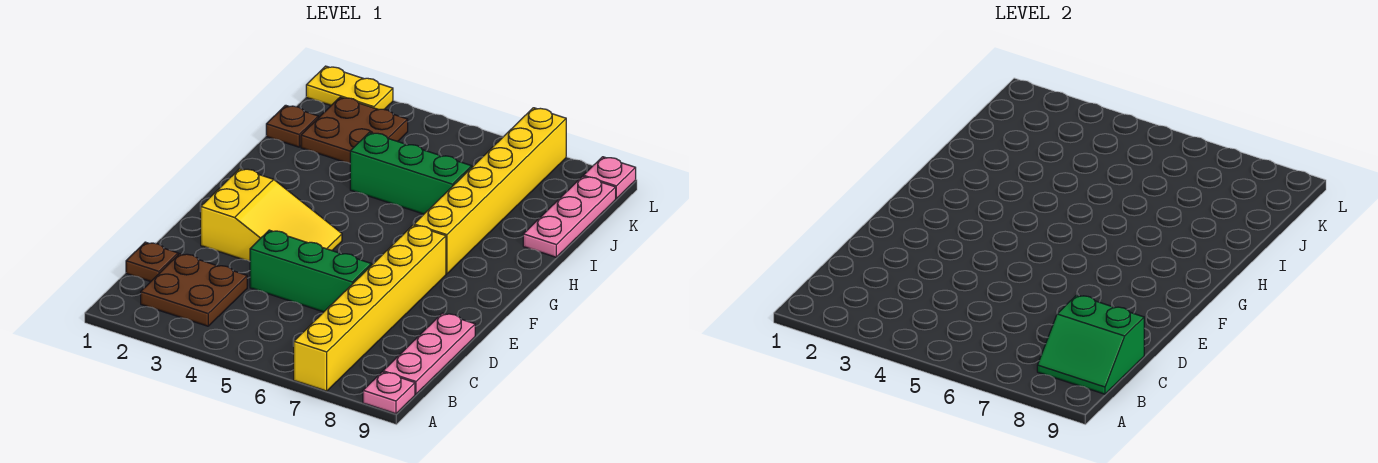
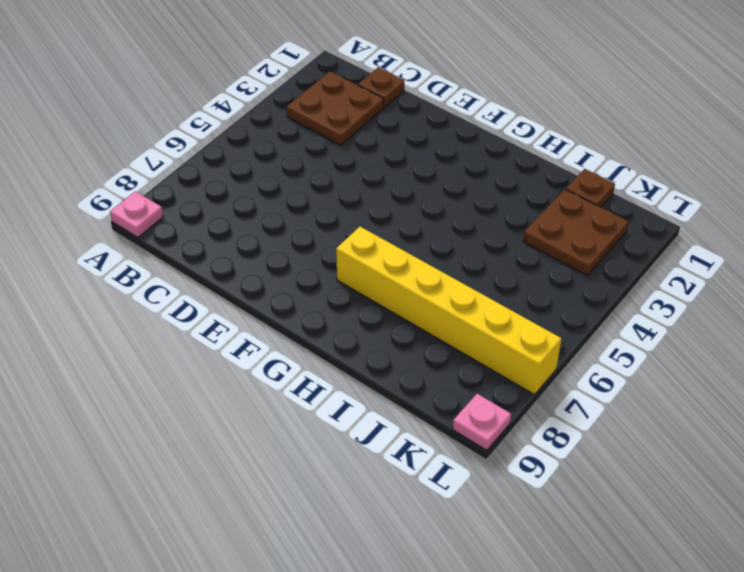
none -> yellow brick A7:F7 level 1
none -> pink plate B9:D9 level 1
none -> green brick D4:D6 level 1

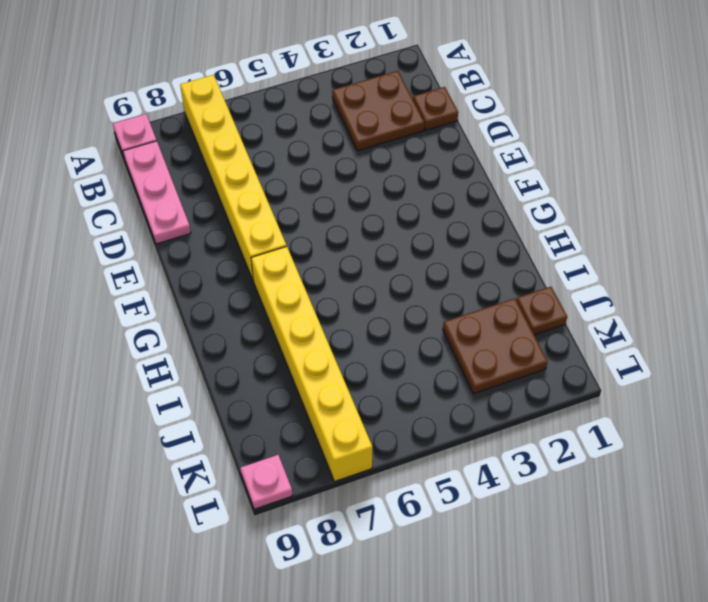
none -> green brick D4:D6 level 1
none -> yellow slope E2:F4 level 1 top 2
none -> green brick I4:I6 level 1

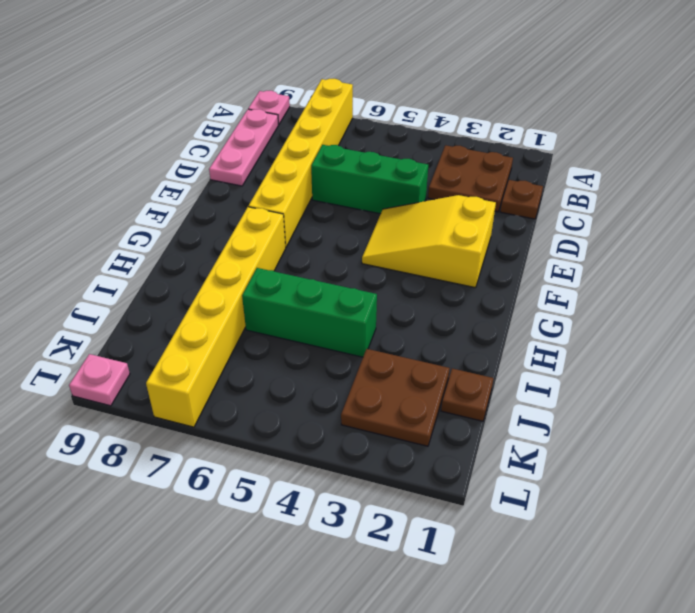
none -> pink plate I9:K9 level 1
none -> yellow plate L1:L2 level 1
none -> green slope B8:C9 level 2 top C

